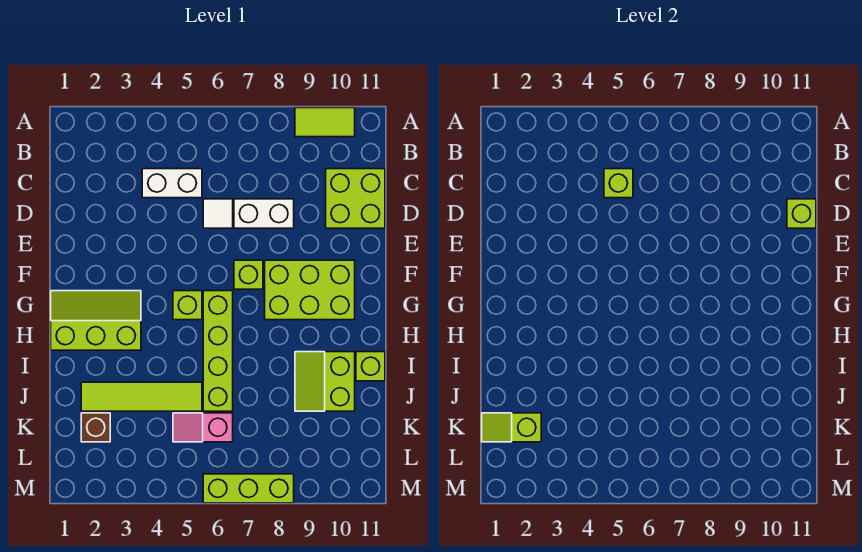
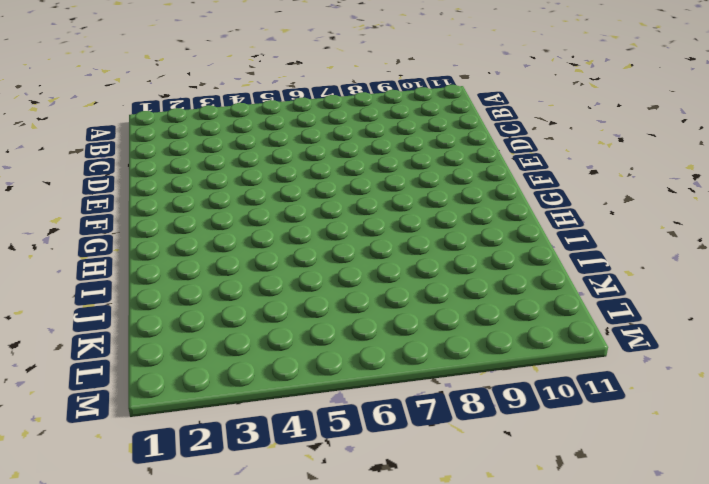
none -> lime tile A9:A10 level 1
none -> white brick C4:C5 level 1
none -> lime brick C10:D11 level 1

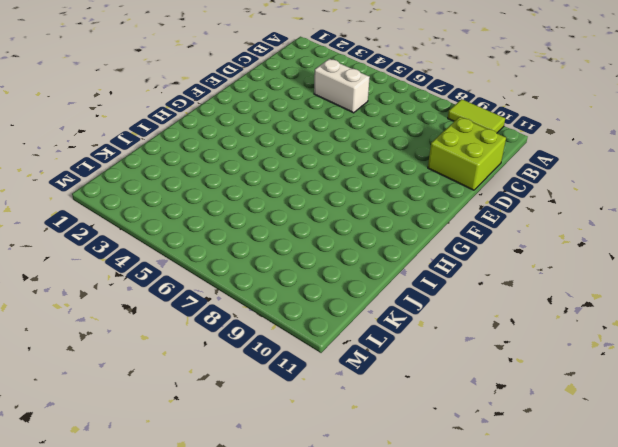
none -> white tile D6 level 1
none -> white brick D7:D8 level 1
none -> lime brick F7 level 1

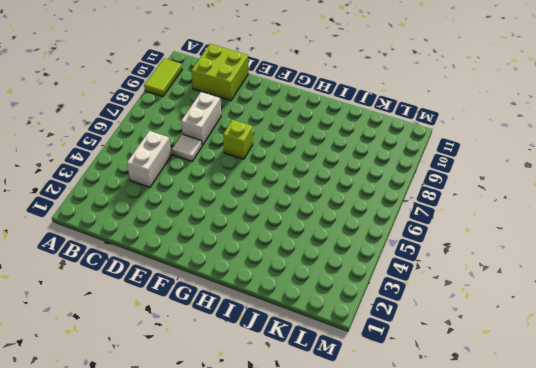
none -> lime brick F8:G10 level 1
none -> lime slope G1:H3 level 1 top H
none -> lime brick G5 level 1

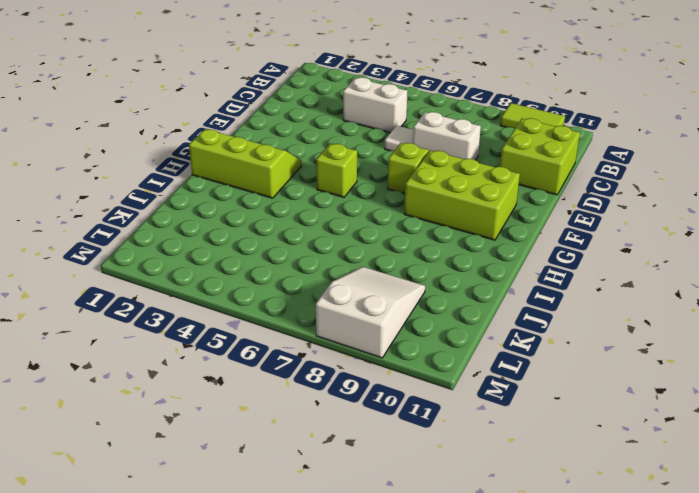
white slope K8:M9 level 1 top M -> lime brick M6:M8 level 1
none -> lime brick G6:J6 level 1
none -> lime slope I9:J10 level 1 top 10
none -> lime brick I11 level 1

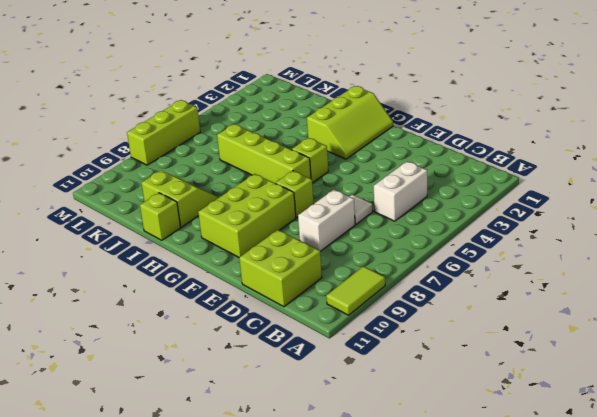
none -> lime tile J2:J5 level 1
none -> brown brick K2 level 1
none -> pink slope K5:K6 level 1 top 6

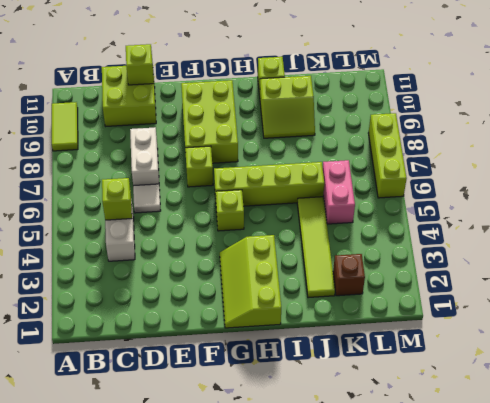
pink brick K5:K6 level 1 -> pink slope K5:K6 level 1 top 6
none -> lime slope K1:K2 level 2 top 2

